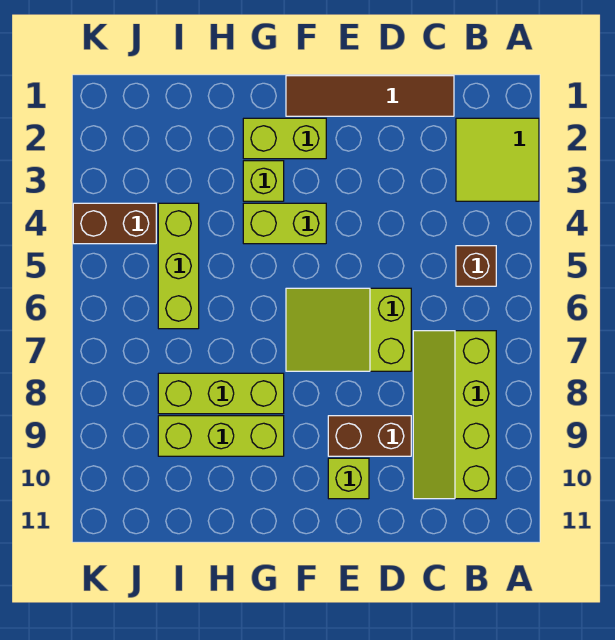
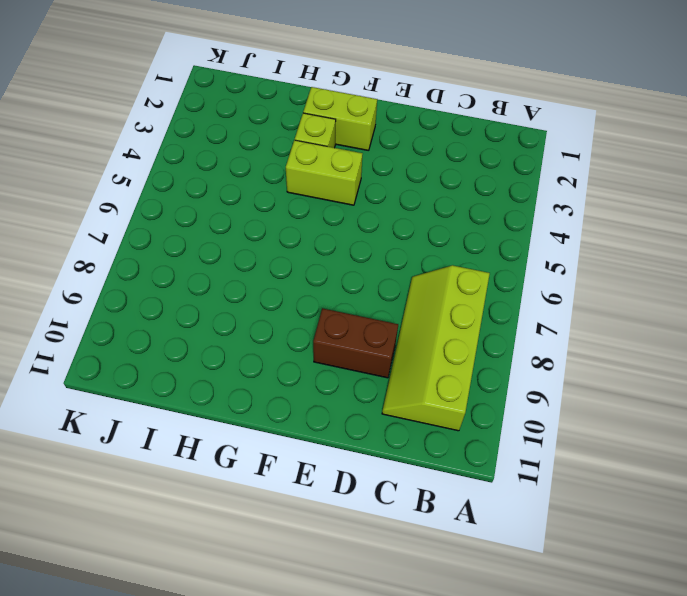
none -> lime tile A2:B3 level 1
none -> brown brick B5 level 1
none -> brown tile C1:F1 level 1

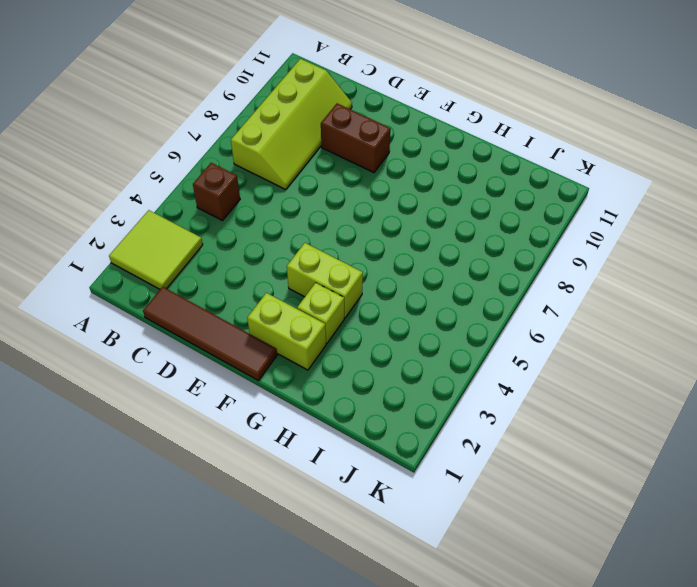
none -> lime slope D6:F7 level 1 top D
none -> lime brick E10 level 1
none -> lime brick G8:I8 level 1

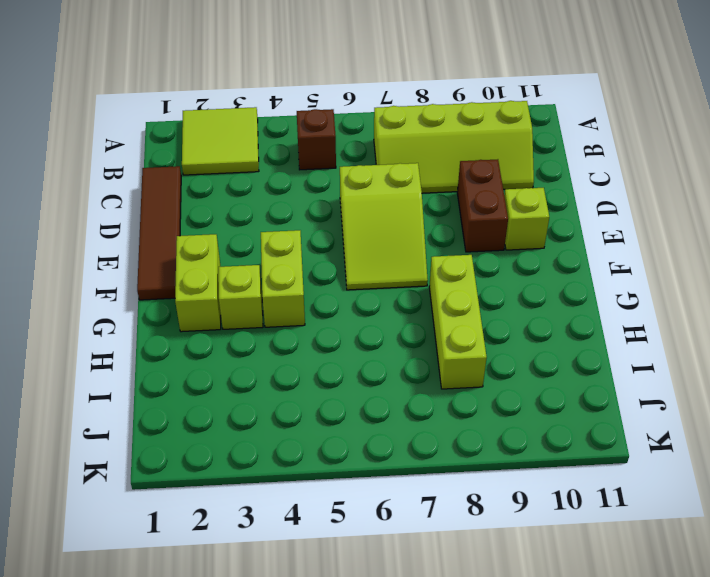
none -> lime brick G9:I9 level 1
none -> lime brick I4:I6 level 1
none -> brown brick J4:K4 level 1

